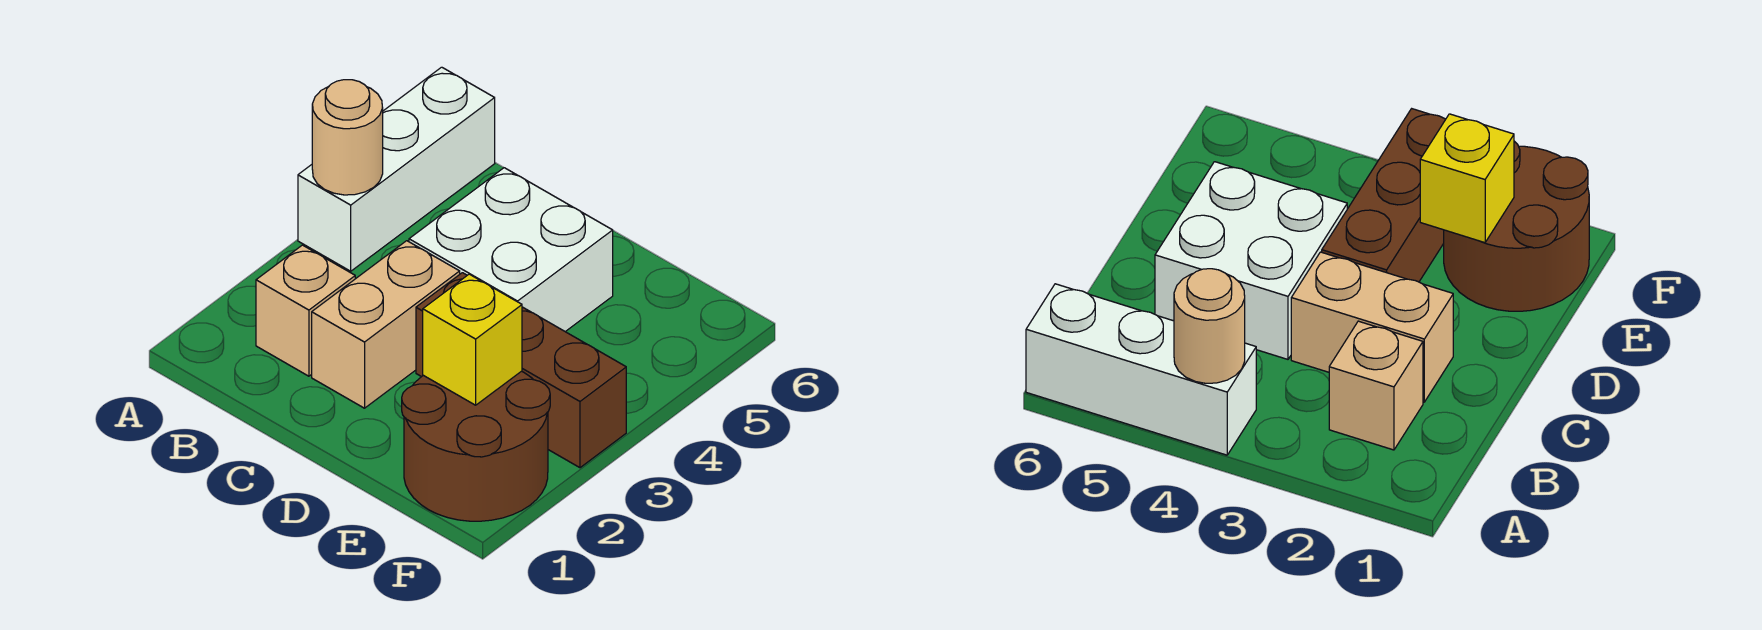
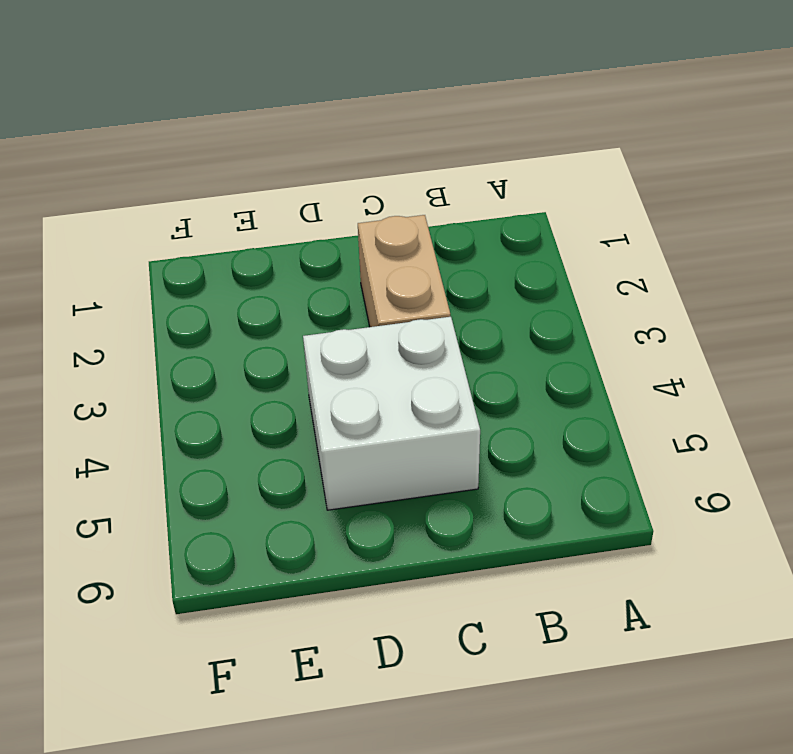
none -> white brick A4:A6 level 1
none -> tan brick B2 level 1

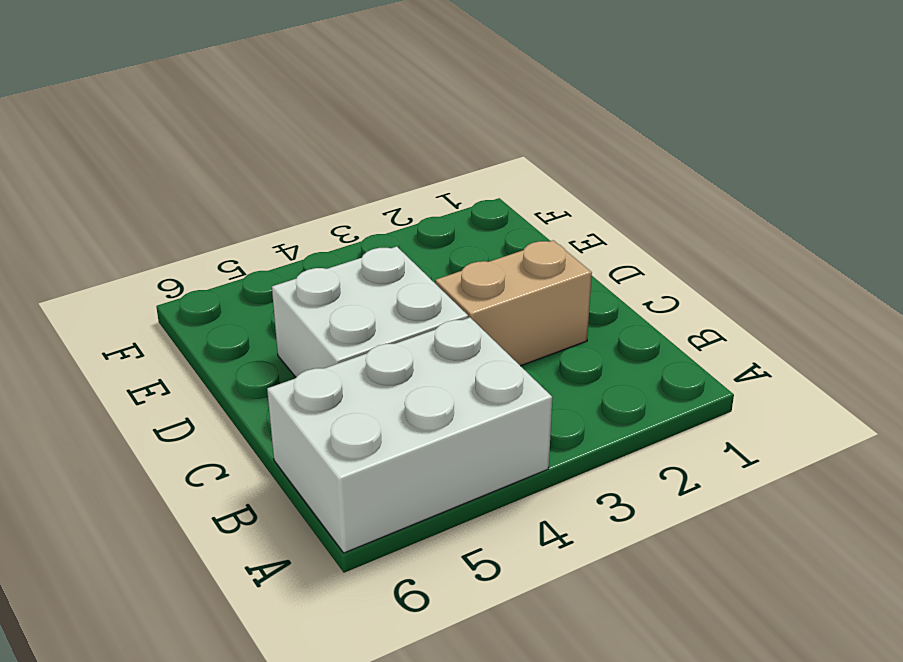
white brick A4:B6 level 1 -> white brick A4:A6 level 1
none -> tan brick B2 level 1
none -> brown brick D3:F3 level 1

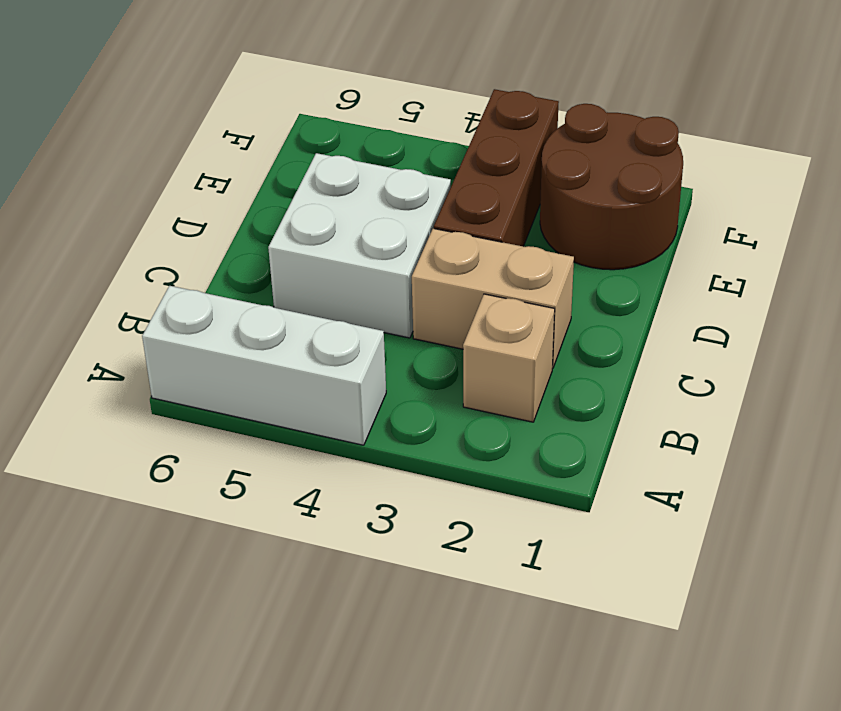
none -> tan round brick A4 level 2
none -> yellow brick E2 level 2

